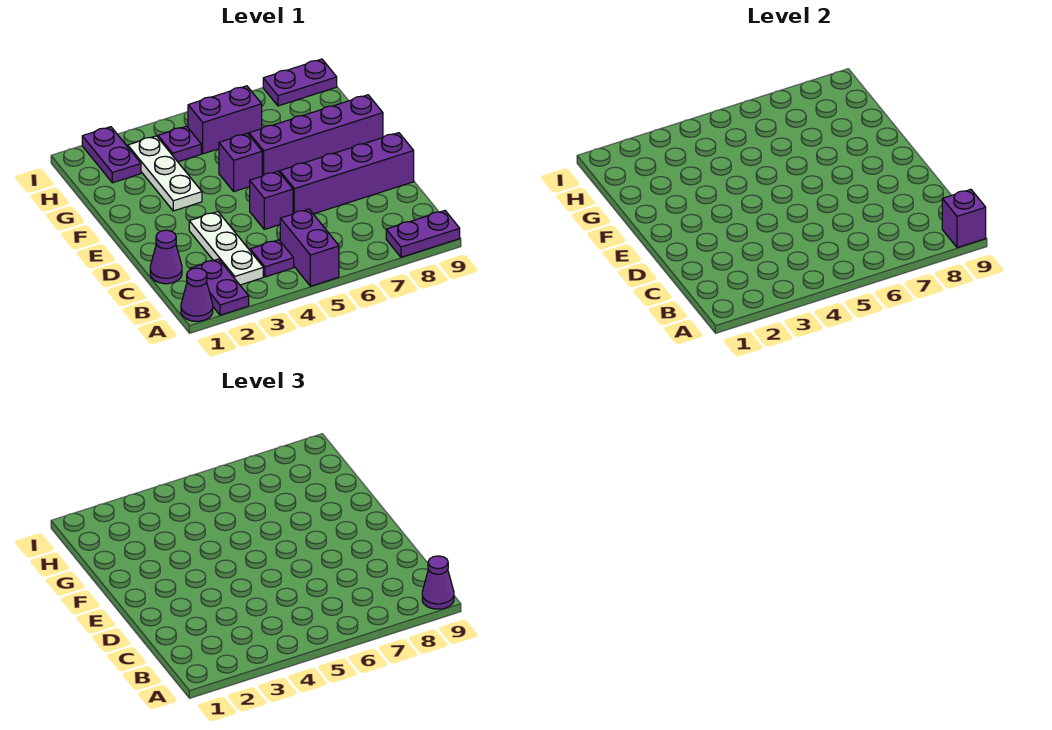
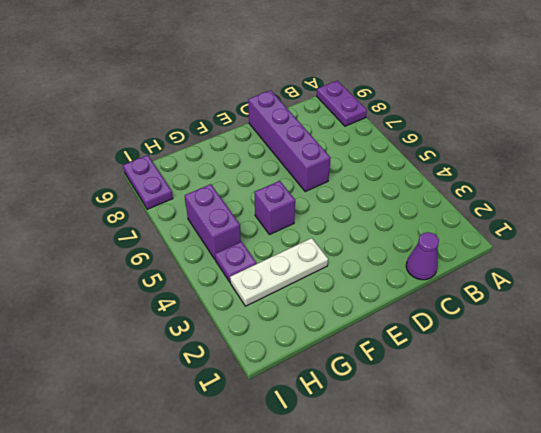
none -> purple cone A1 level 1
none -> purple plate A2:B2 level 1
none -> purple brick A5:B5 level 1

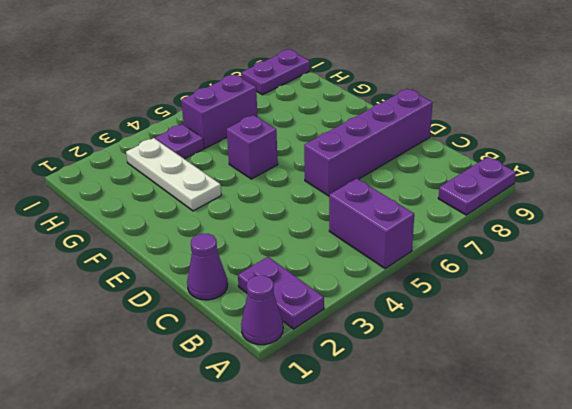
none -> white plate B3:D3 level 1
none -> purple plate B4 level 1
none -> purple brick D5 level 1

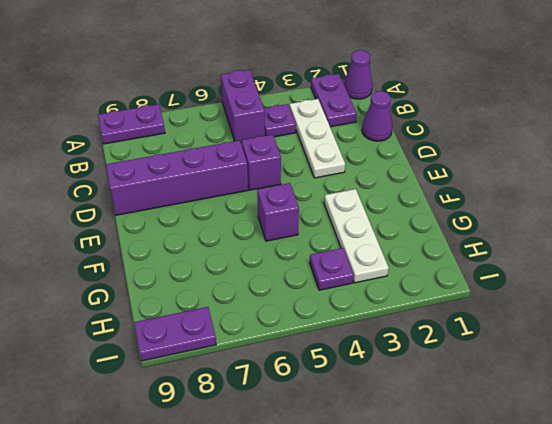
none -> purple brick F6:F9 level 1
none -> purple plate H2:I2 level 1
none -> purple brick H5:H6 level 1

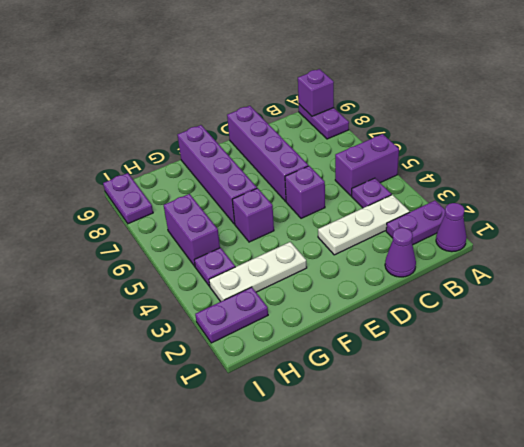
none -> purple cone A9 level 3

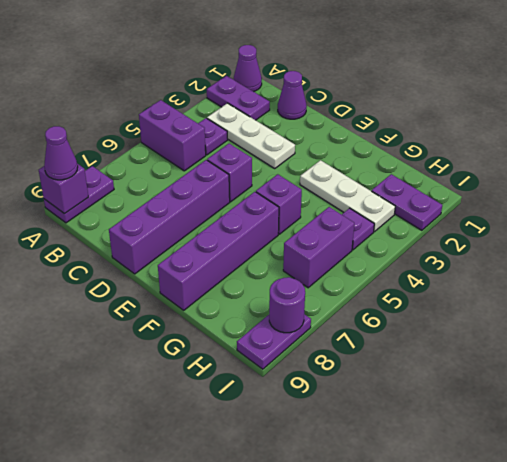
purple round brick I8 level 2 -> none

